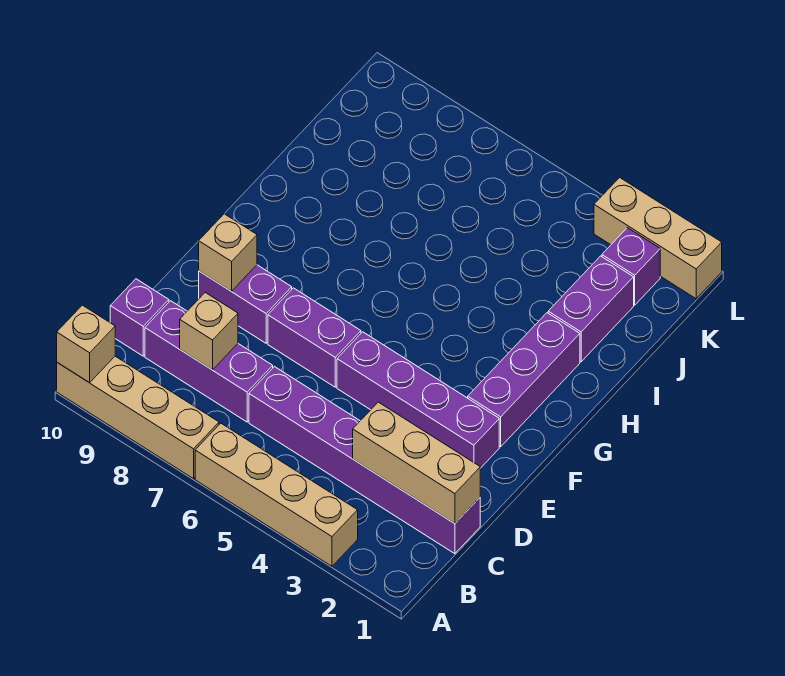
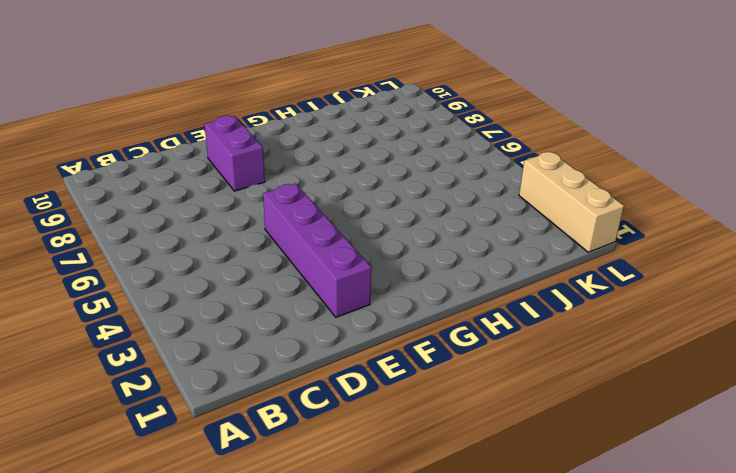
none -> tan brick A3:A6 level 1
none -> tan brick A7:A10 level 1
none -> purple brick C1:C6 level 1

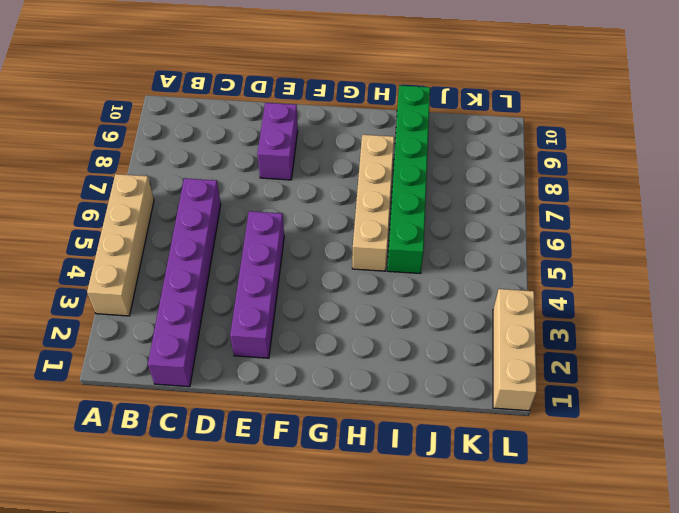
tan brick H5:H8 level 1 -> tan brick A7:A10 level 1
green brick I5:I10 level 1 -> none
none -> purple brick C7:C9 level 1
none -> purple brick C10 level 1
none -> purple brick E6:E7 level 1

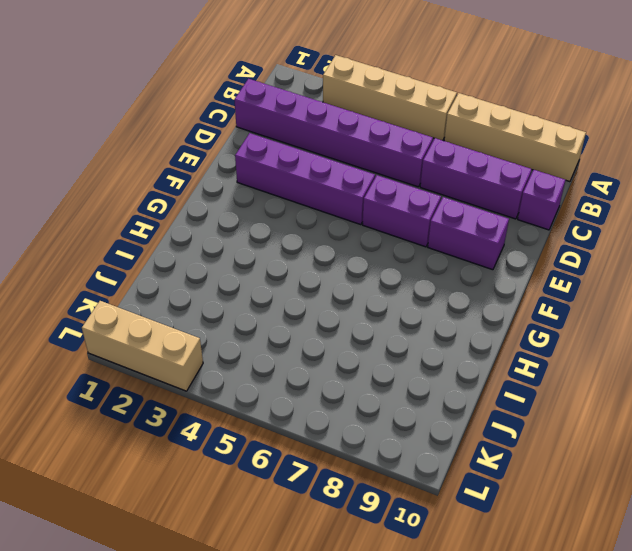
none -> purple brick F2:H2 level 1
none -> purple brick I2:J2 level 1
none -> purple brick K2 level 1

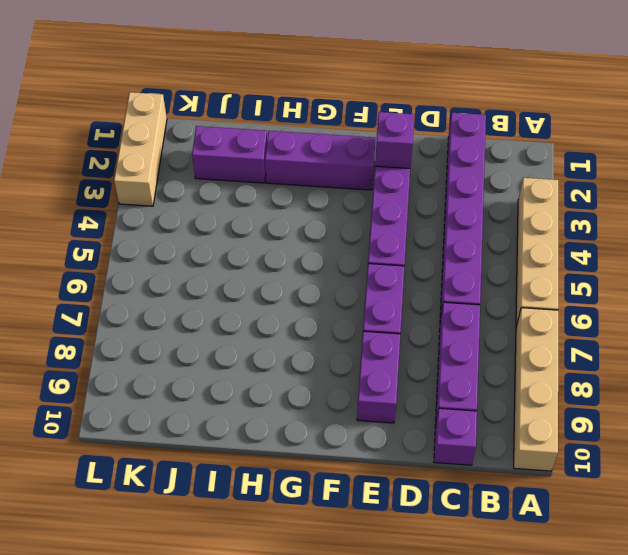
purple brick E2 level 2 -> purple brick K2 level 1
none -> tan brick A10 level 2
none -> tan brick C1:C3 level 2
none -> tan brick C8 level 2

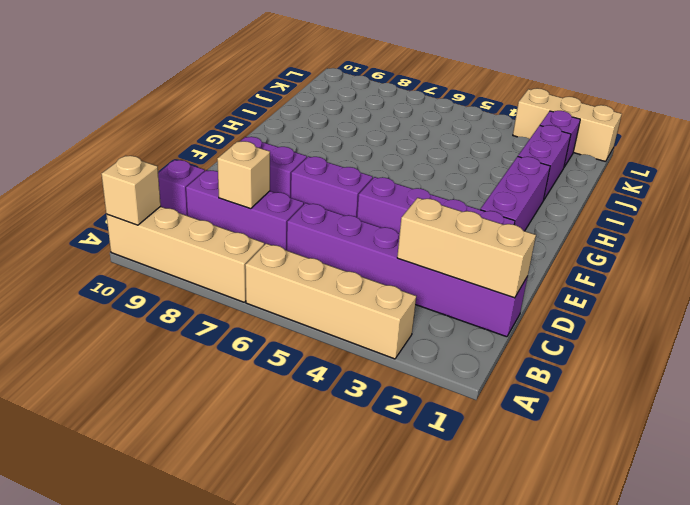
none -> tan brick E9 level 2

